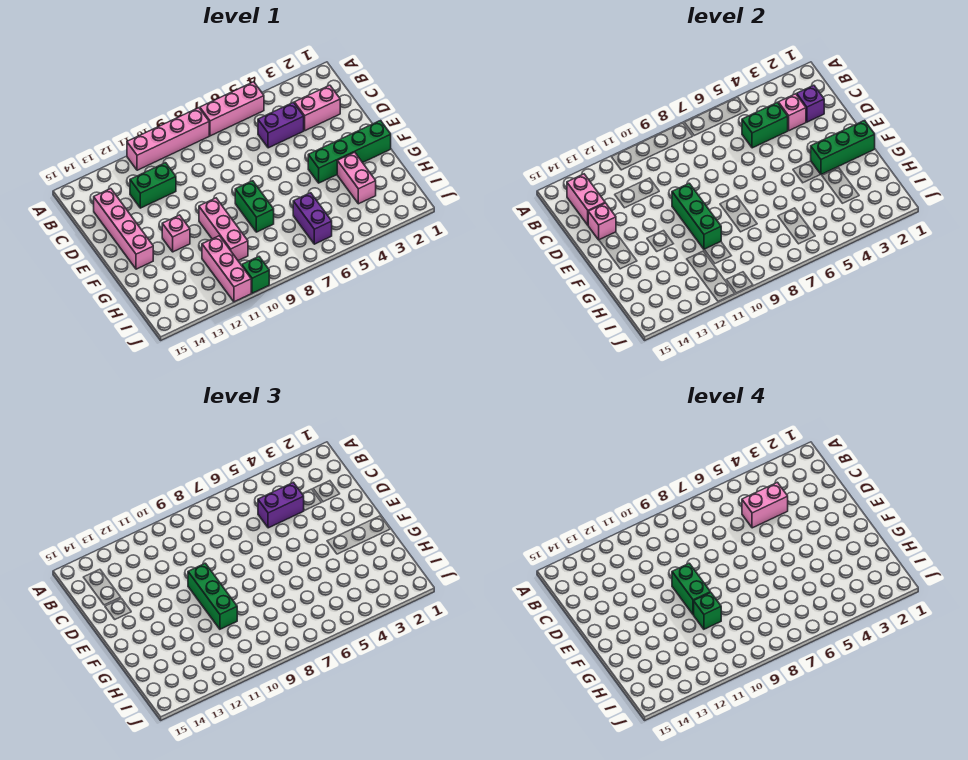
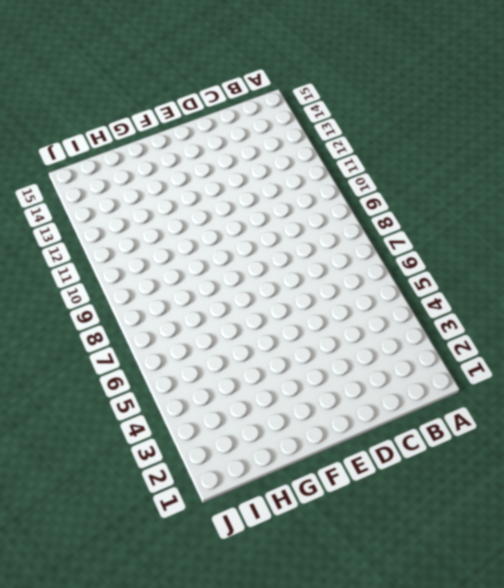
none -> pink brick A5:A7 level 1
none -> pink brick A8:A11 level 1
none -> pink brick C2:C3 level 1

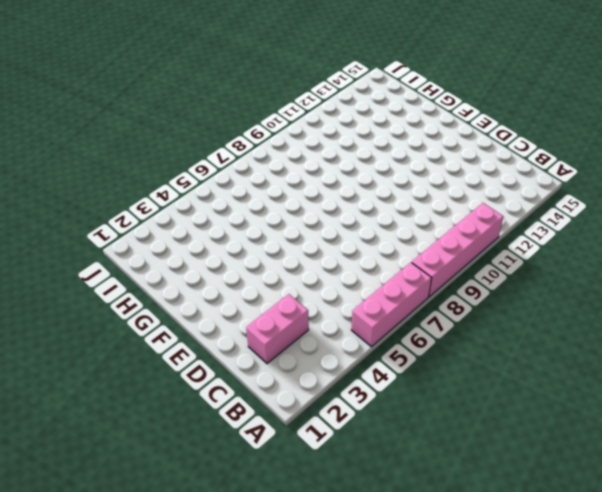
none -> purple brick C4:C5 level 1
none -> green brick C11:C12 level 1
none -> pink brick C14:F14 level 1

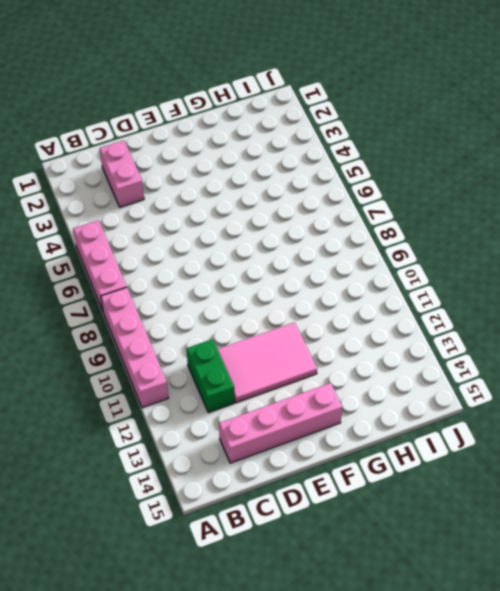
pink tile D11:F12 level 1 -> pink brick F12 level 1
none -> purple brick C4:C5 level 1
none -> green brick F1:F4 level 1
none -> green brick F8:G8 level 1

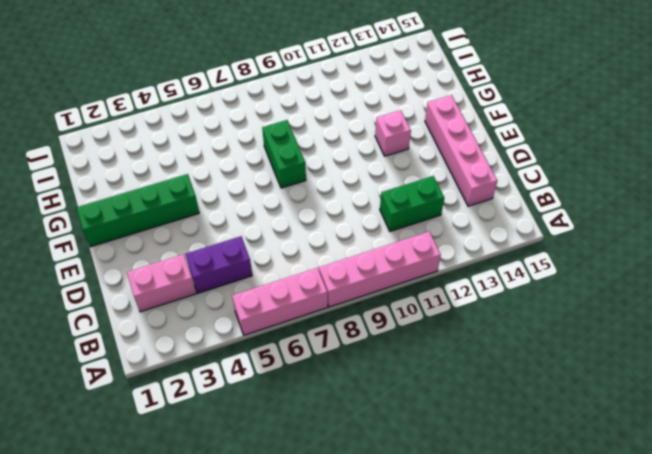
none -> pink brick F10:H10 level 1
none -> pink brick G3:H3 level 1
none -> purple brick H6:I6 level 1

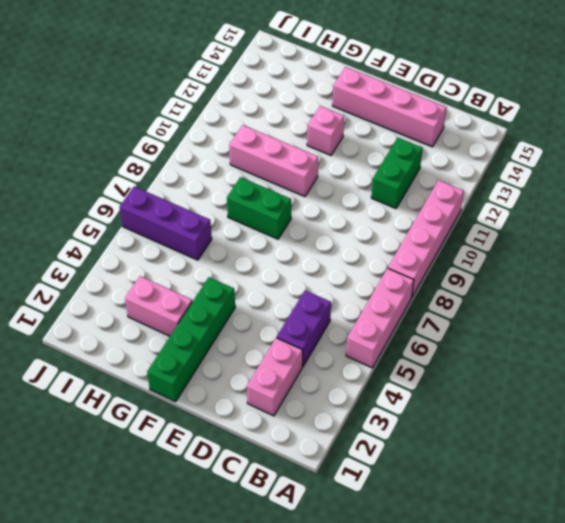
purple brick H6:J6 level 1 -> purple brick H6:I6 level 1
none -> pink brick H11:J11 level 1
none -> green brick J10 level 1
none -> pink brick B14:C14 level 2

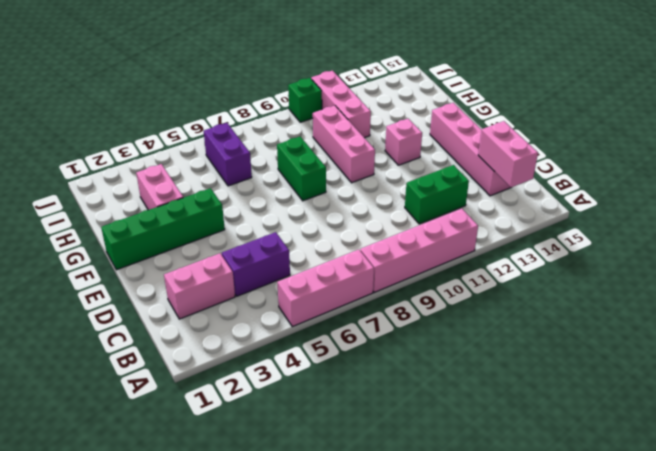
none -> purple brick C2 level 2
none -> pink brick C3 level 2
none -> green brick C4:C5 level 2

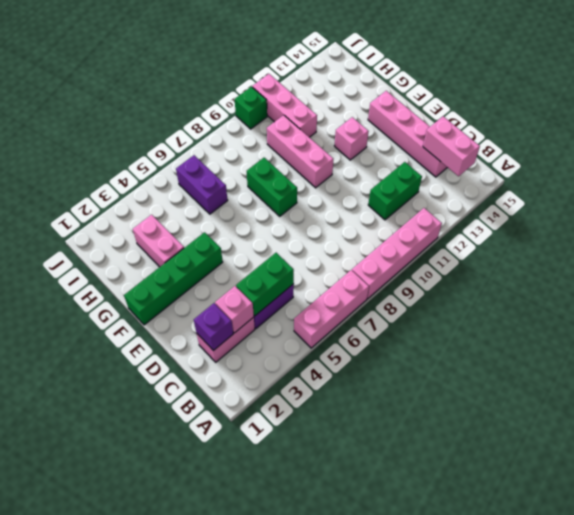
none -> pink brick D14 level 2
none -> green brick E10:G10 level 2
none -> green brick F1:F3 level 2

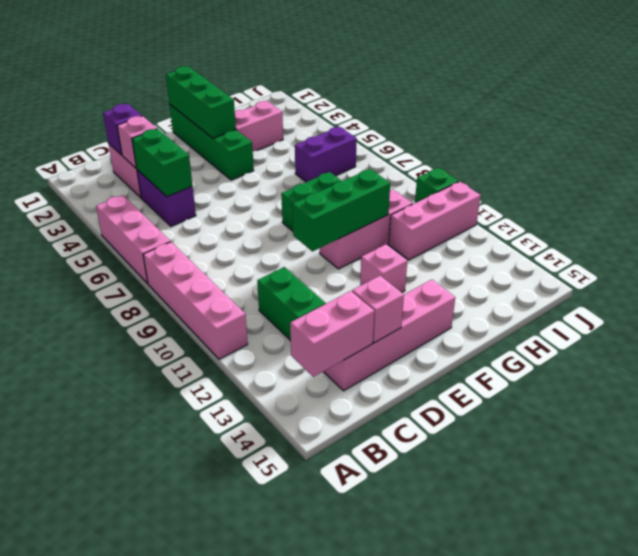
none -> purple brick C4:C5 level 3
none -> green brick E10:G10 level 3
none -> pink brick C4:C5 level 4

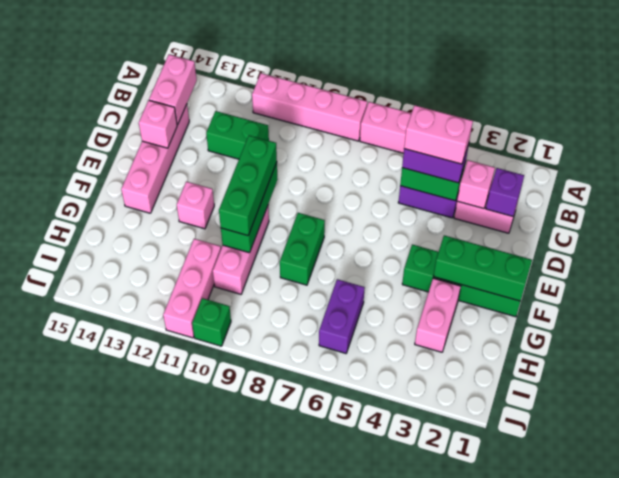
none -> green brick E10:F10 level 4
none -> green brick G10 level 4

